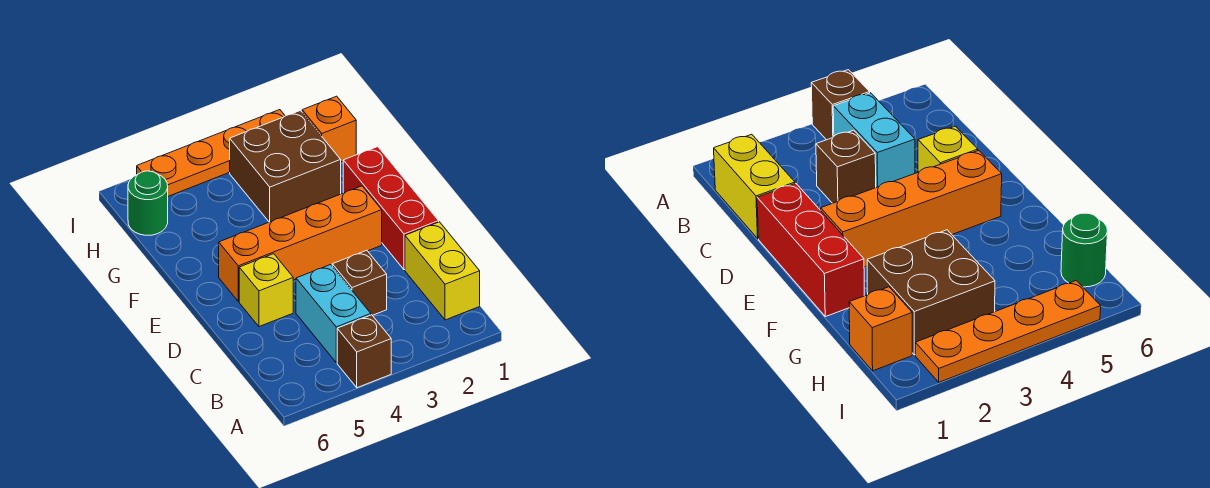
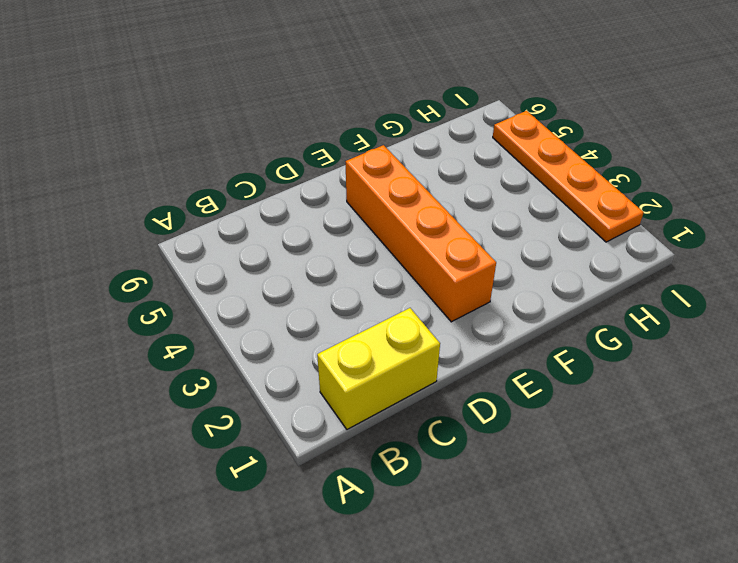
none -> brown brick A4 level 1
none -> cyan brick B4:C4 level 1

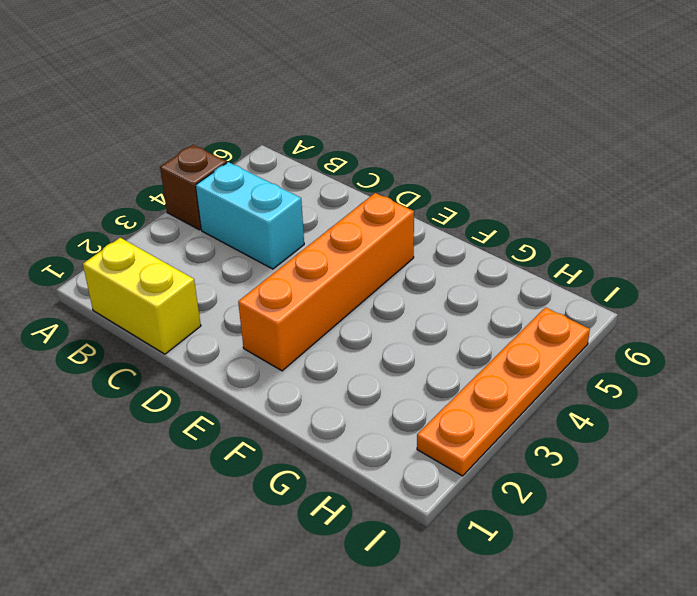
none -> brown brick C3 level 1
none -> red brick D1:F1 level 1

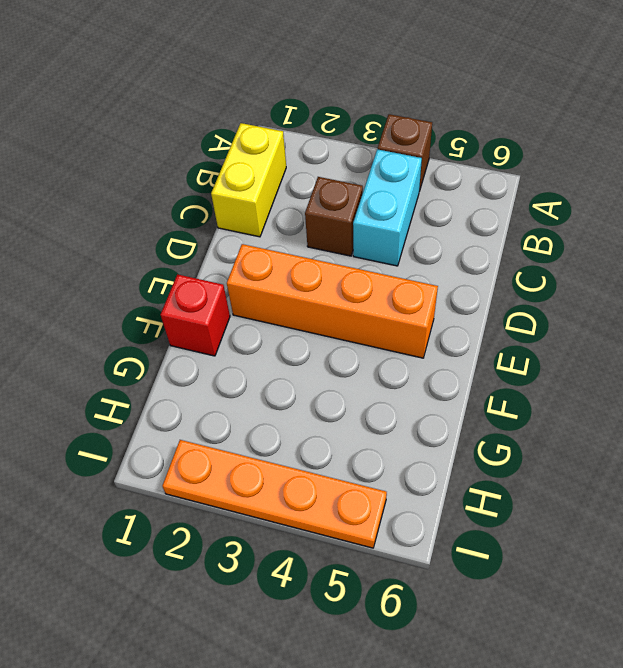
red brick F1 level 1 -> red brick D1:F1 level 1
none -> yellow brick D5 level 1
none -> brown brick G2:H3 level 1

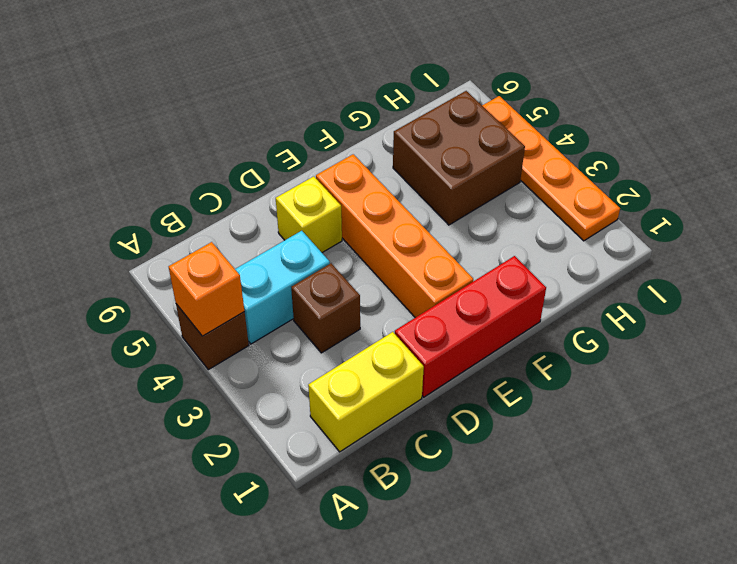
orange brick A4 level 2 -> orange brick H1 level 1
brown brick G4:H5 level 1 -> brown brick G2:H3 level 1
none -> green round brick H6 level 1

